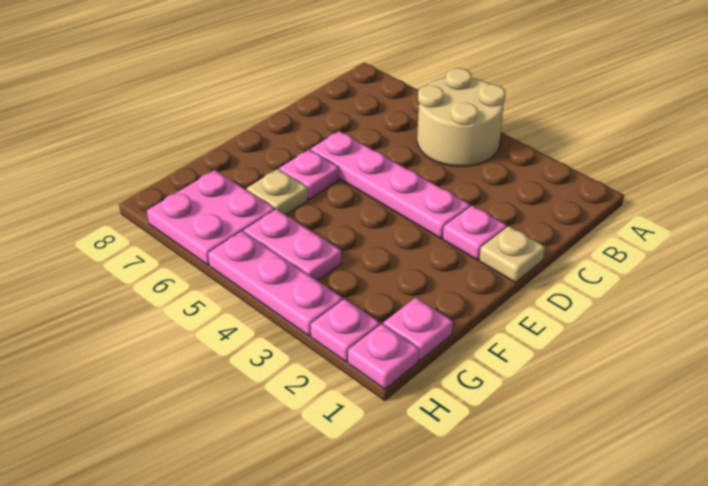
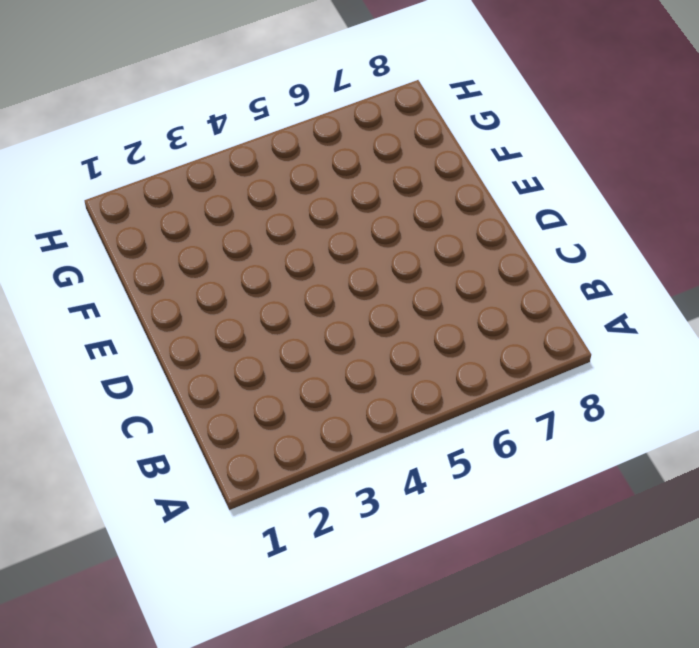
none -> tan round brick A4:B5 level 1
none -> tan plate D1 level 1
none -> pink plate D2 level 1

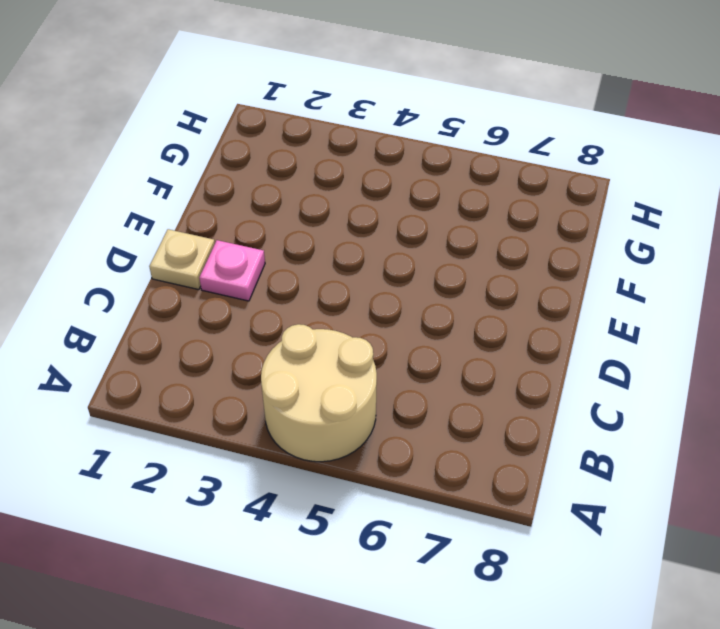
none -> pink plate D3:D6 level 1
none -> pink plate E6 level 1
none -> tan plate F6 level 1

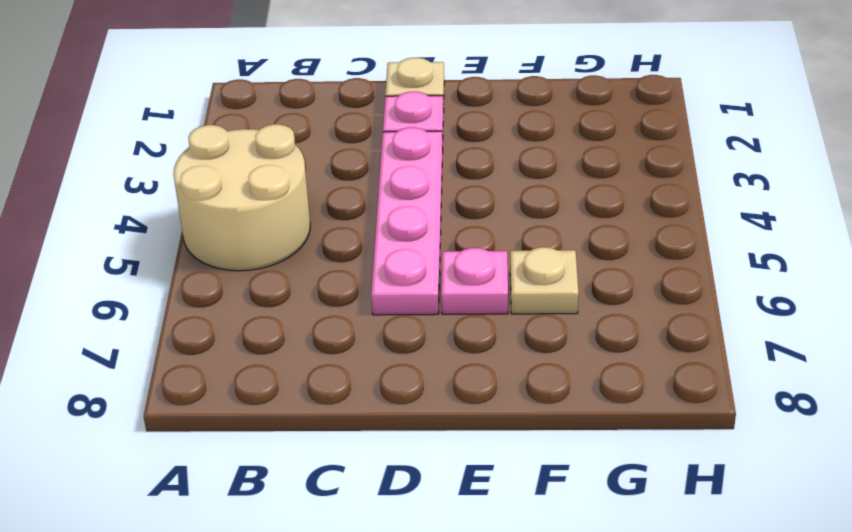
none -> pink plate G1 level 1
none -> pink plate G4:G5 level 1
none -> pink plate G6:H7 level 1

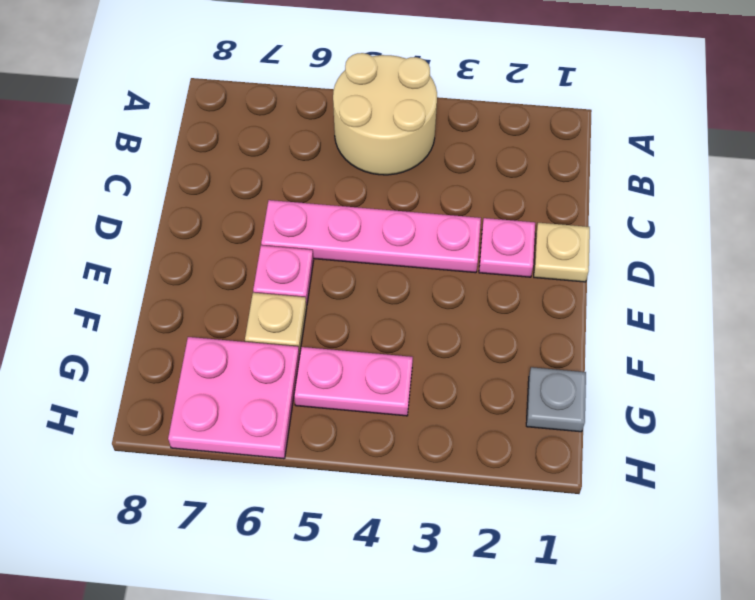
grey plate G1 level 1 -> pink plate G1 level 1
none -> pink plate H1 level 1
none -> pink plate H2 level 1
none -> pink plate H3:H5 level 1

